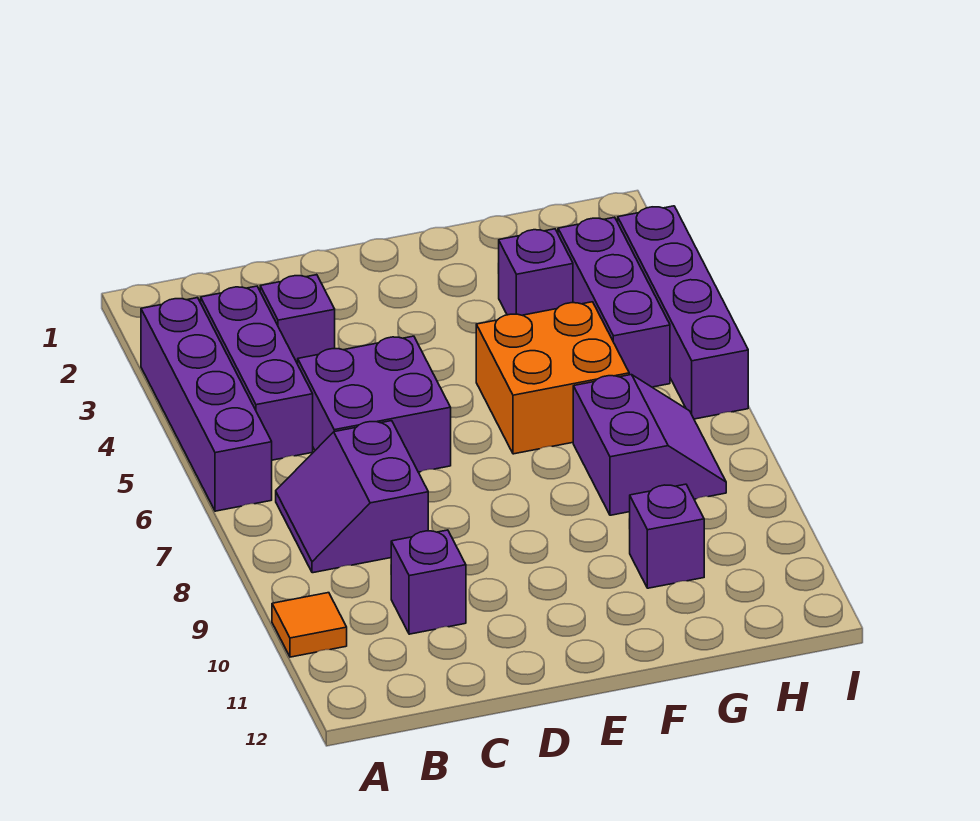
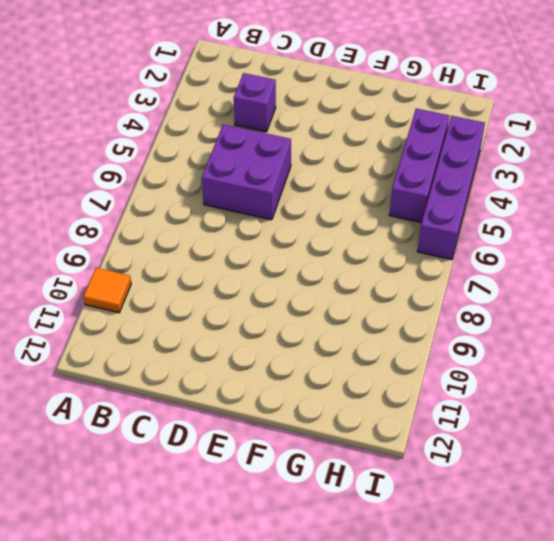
none -> purple brick A3:A6 level 1
none -> purple brick B3:B5 level 1
none -> purple slope B7:C8 level 1 top C

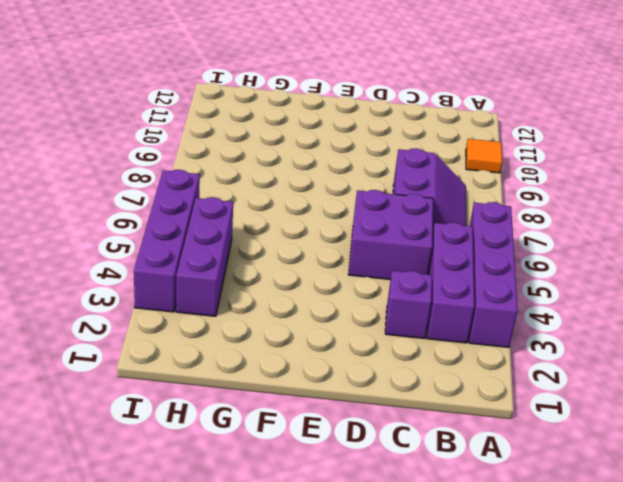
none -> purple brick C10 level 1
none -> orange brick F5:G6 level 1
none -> purple brick G3 level 1

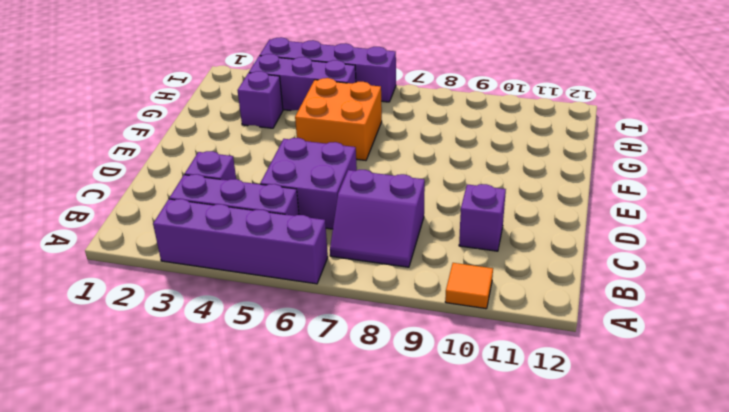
none -> purple slope G7:H8 level 1 top G
none -> purple brick G10 level 1

